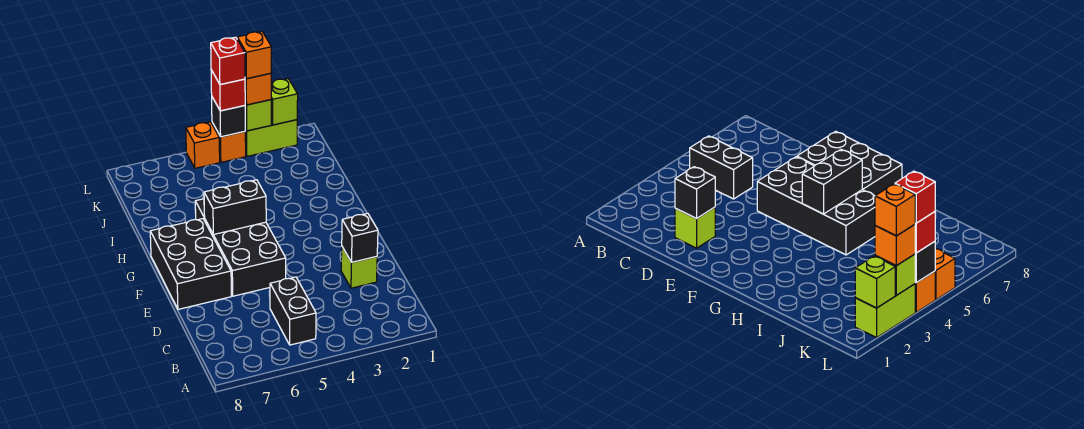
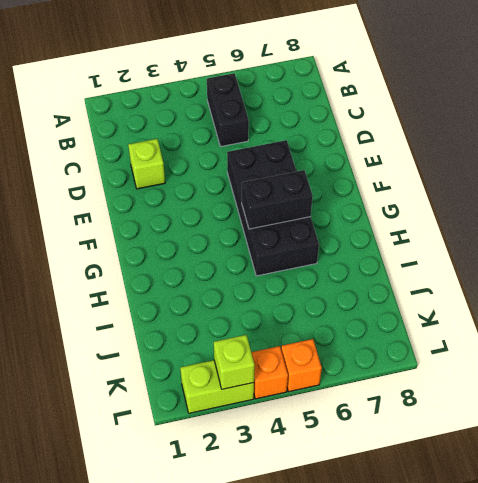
none -> black brick E7:G8 level 1
none -> black brick D2 level 2
none -> lime brick L2 level 2

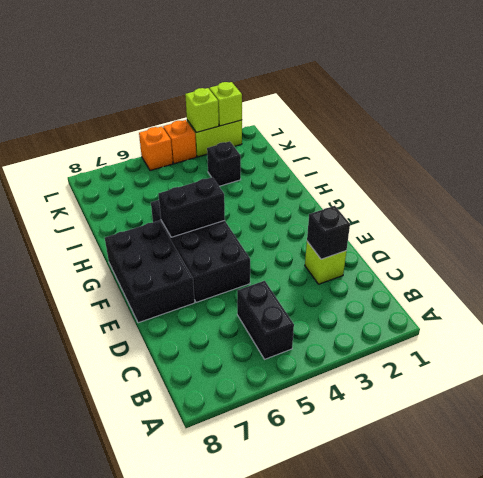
black brick J3 level 1 -> black brick L4 level 2
none -> orange brick L3 level 3
none -> red brick L4 level 3
none -> orange brick L3 level 4

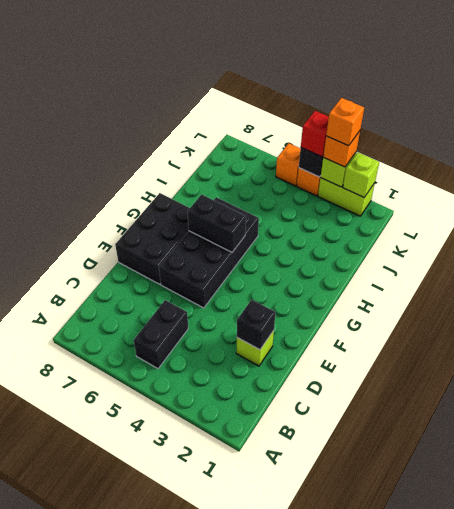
none -> red brick L4 level 4

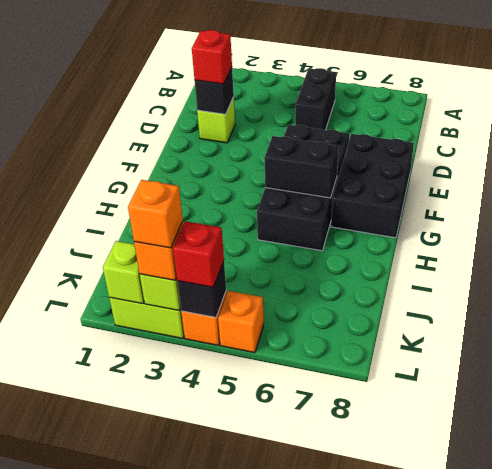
red brick D2 level 3 -> red brick L4 level 4

